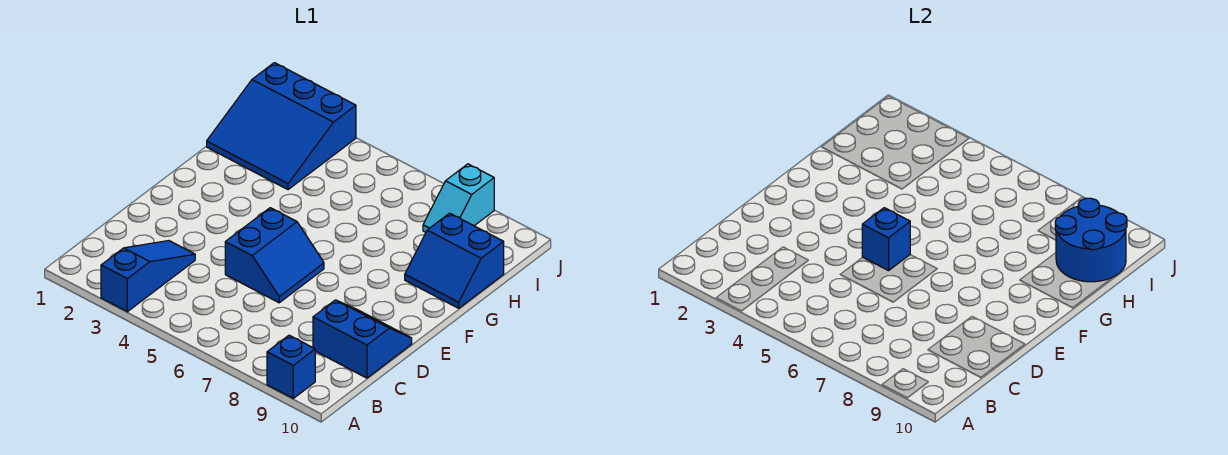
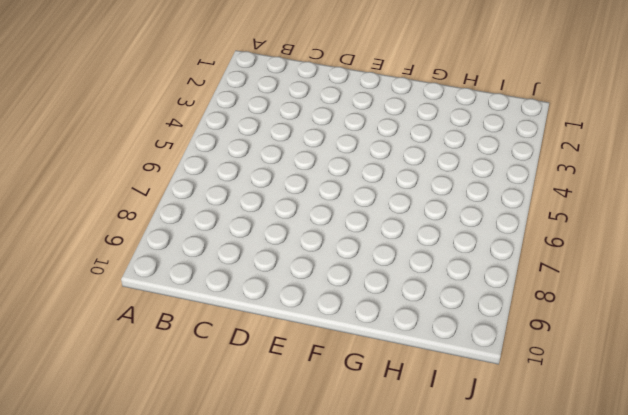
none -> blue slope A3:C3 level 1 top A
none -> blue brick A9 level 1

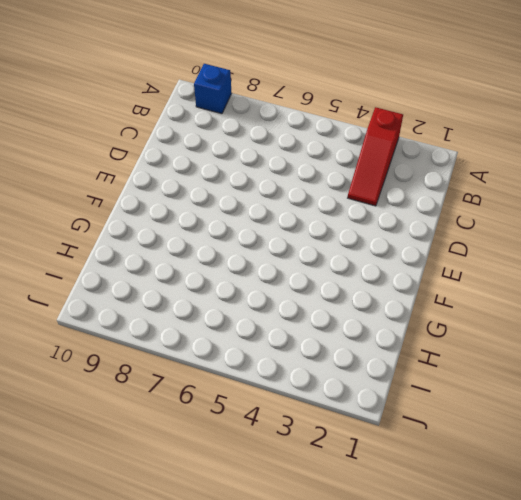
red slope A3:C3 level 1 top A -> blue slope A3:C3 level 1 top A
none -> blue slope C9:D10 level 1 top C
none -> blue slope D5:E6 level 1 top 5

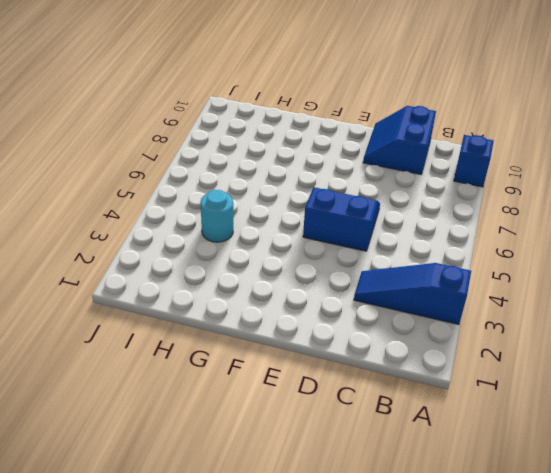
cyan round brick H4 level 1 -> none
none -> blue slope G9:H10 level 1 top H
none -> blue slope H1:J3 level 1 top J

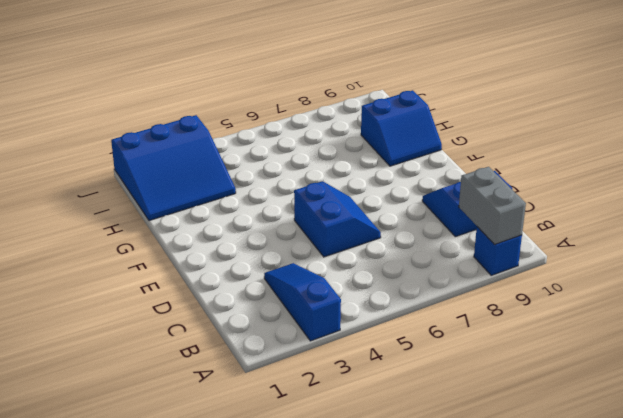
grey brick A9:B9 level 2 -> none
none -> cyan slope I8:J8 level 1 top J
none -> blue brick E5 level 2

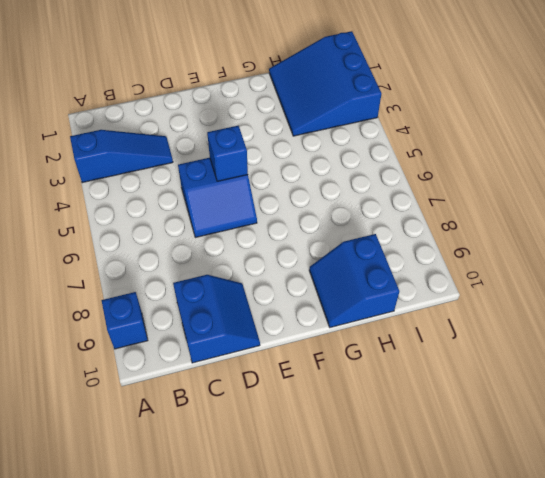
none -> cyan slope I8:J8 level 1 top J
none -> blue round brick H9:I10 level 2

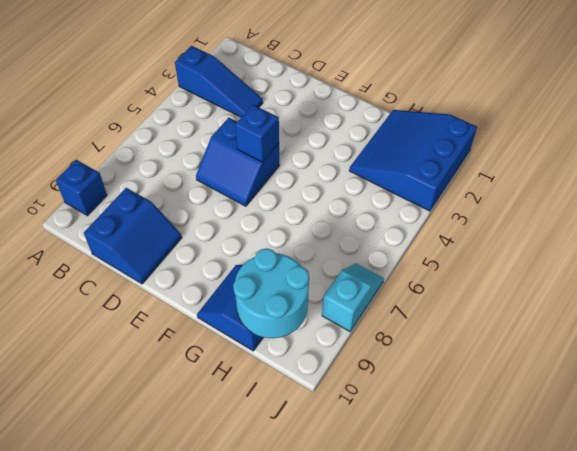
cyan round brick H9:I10 level 2 -> blue round brick H9:I10 level 2
cyan slope J7:J8 level 1 top 8 -> cyan slope I8:J8 level 1 top J

